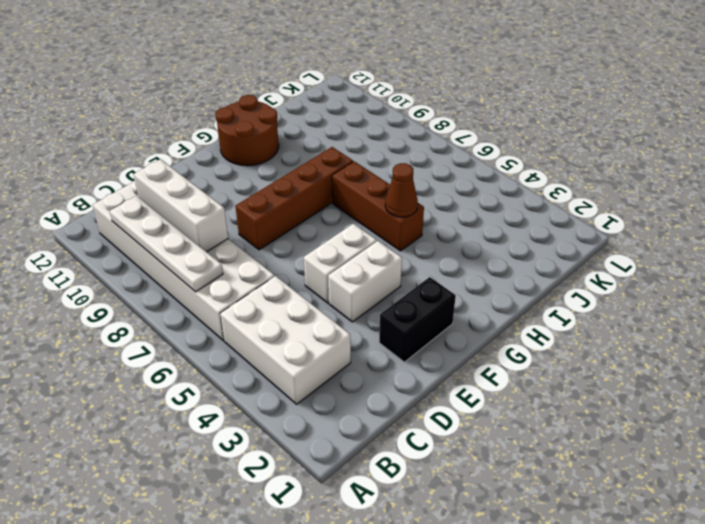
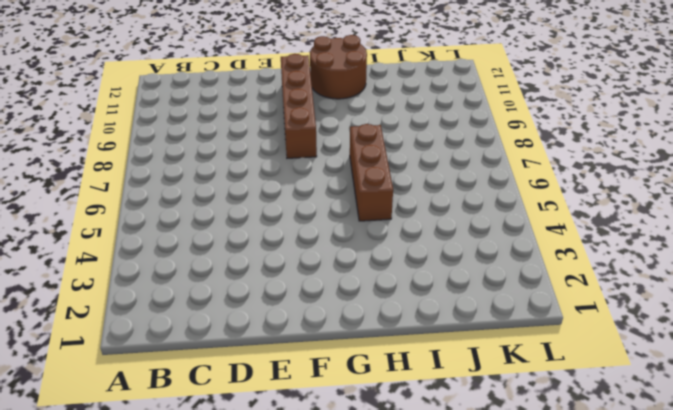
brown brick F8:F11 level 1 -> brown brick E8:H8 level 1
none -> white brick B3:C5 level 1
none -> white brick B6:C11 level 1

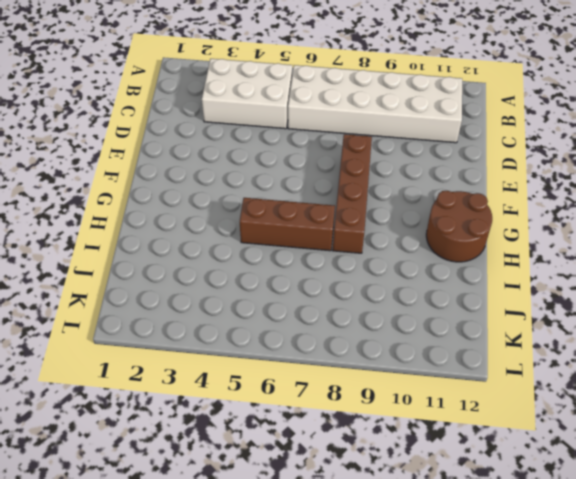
none -> black brick E2:F2 level 1
none -> white brick E4:F4 level 1

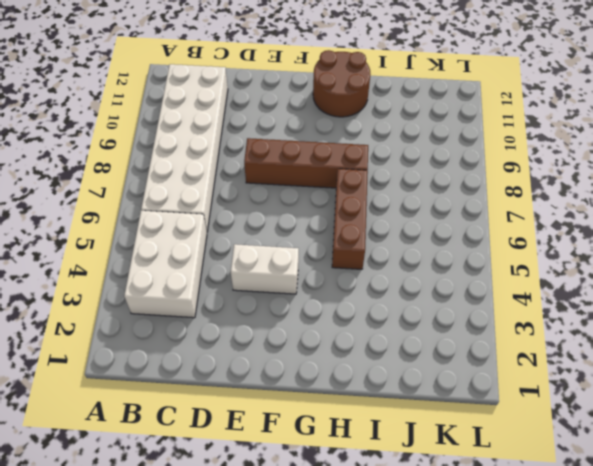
none -> black brick E2:F2 level 1
none -> white brick E5:F5 level 1

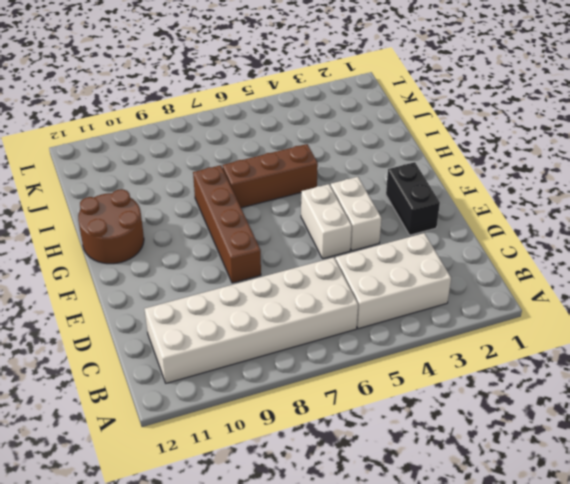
none -> white plate B7:B10 level 2
none -> white brick C8:C10 level 2

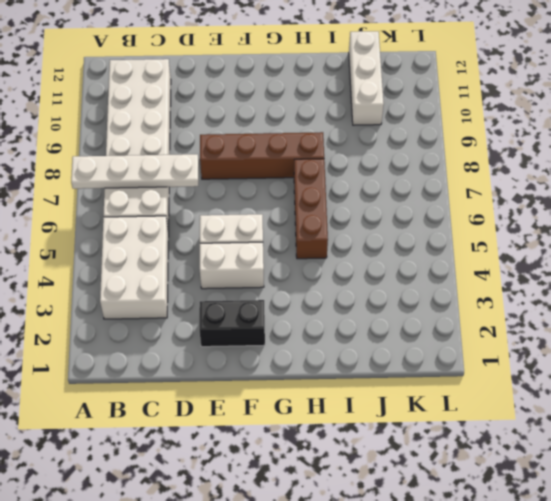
white plate A7:D7 level 2 -> white plate B7:B10 level 2
white brick J10:J12 level 1 -> white brick C8:C10 level 2
none -> brown round brick G11:H12 level 1
none -> brown cone H5 level 2

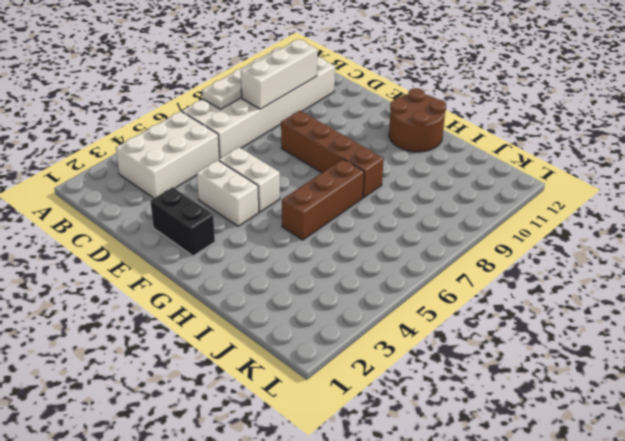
none -> brown cone H5 level 2

